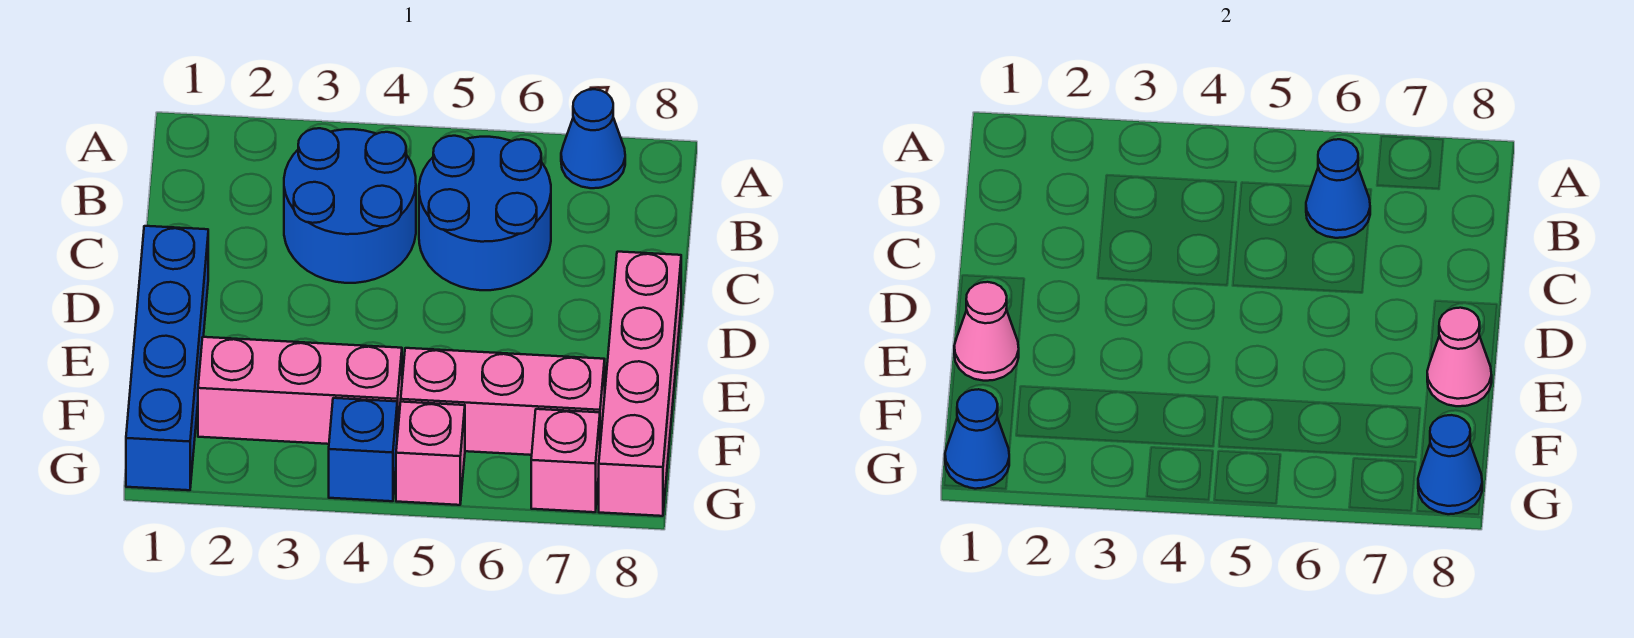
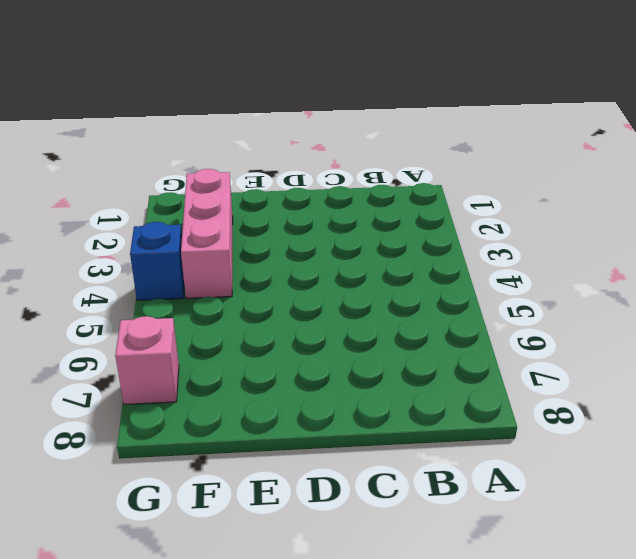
none -> blue cone A7 level 1
none -> blue round brick B3:C4 level 1
none -> blue round brick B5:C6 level 1

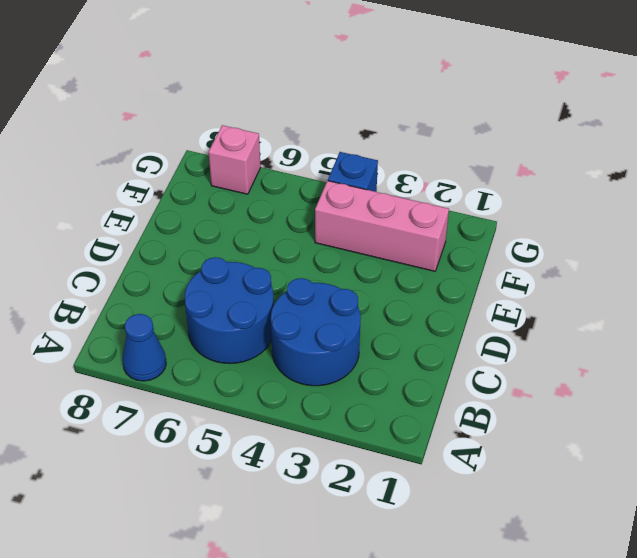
none -> blue brick D1:G1 level 1
none -> pink brick D8:G8 level 1
none -> pink brick F5:F7 level 1

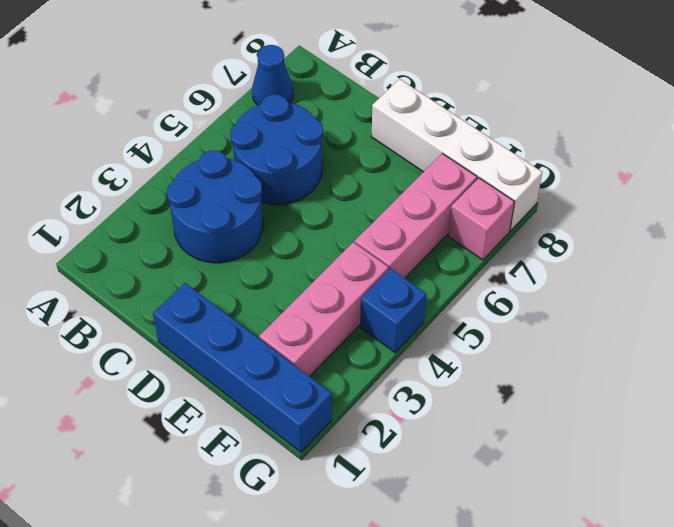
white brick D8:G8 level 1 -> pink brick D8:G8 level 1
none -> pink brick G5 level 1
none -> blue cone B6 level 2
none -> pink cone E1 level 2

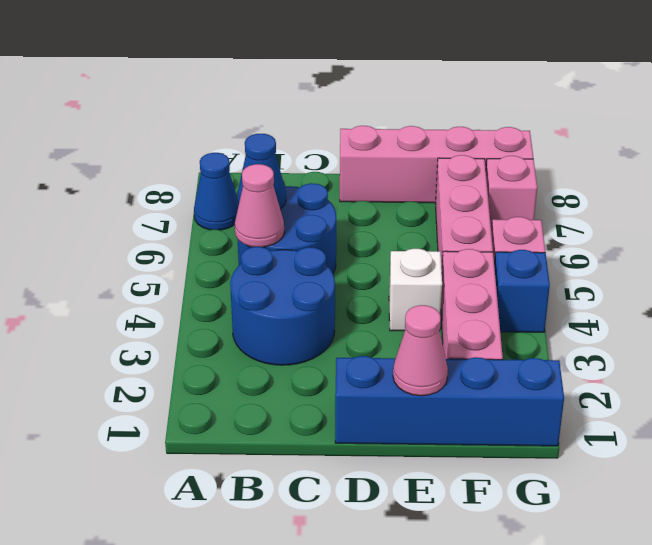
pink cone B5 level 2 -> pink cone E8 level 2
white brick E4 level 1 -> none
none -> blue cone G1 level 2
none -> blue cone G8 level 2

